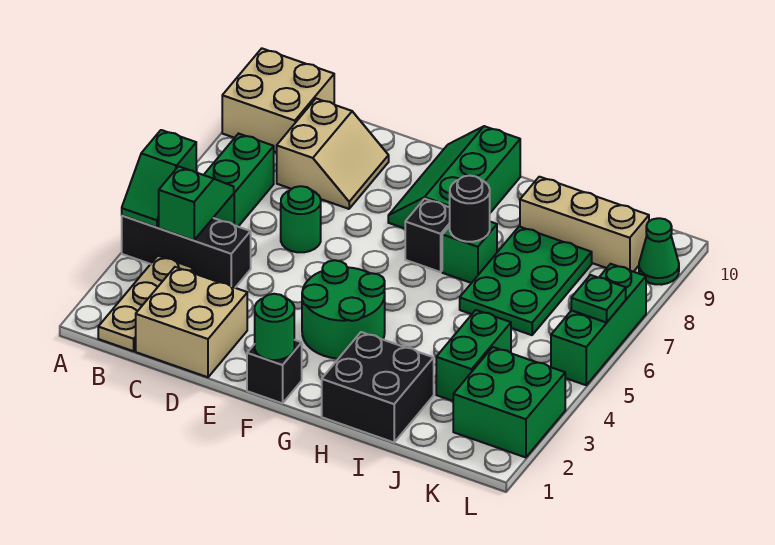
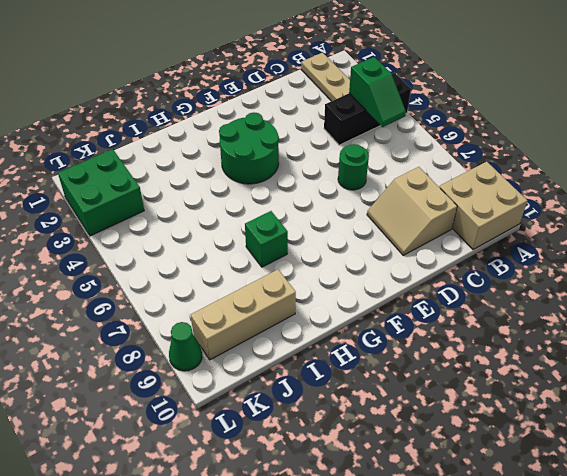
none -> green brick B6:B7 level 1
none -> tan brick C1:D2 level 1
none -> black brick F1 level 1

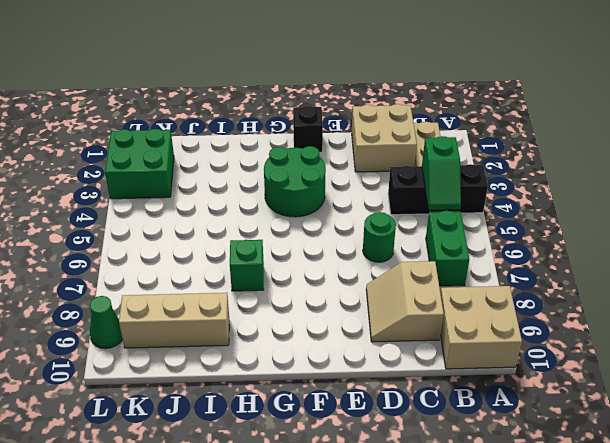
none -> green slope F8:G10 level 1 top G
none -> black brick G7 level 1
none -> black brick H1:I2 level 1

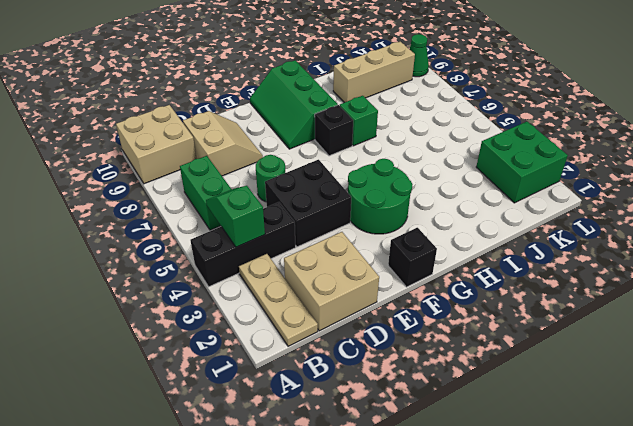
black brick D4:E5 level 1 -> black brick H1:I2 level 1
none -> green plate I6:J8 level 1
none -> green brick J3:J4 level 1
none -> green brick L5:L7 level 1

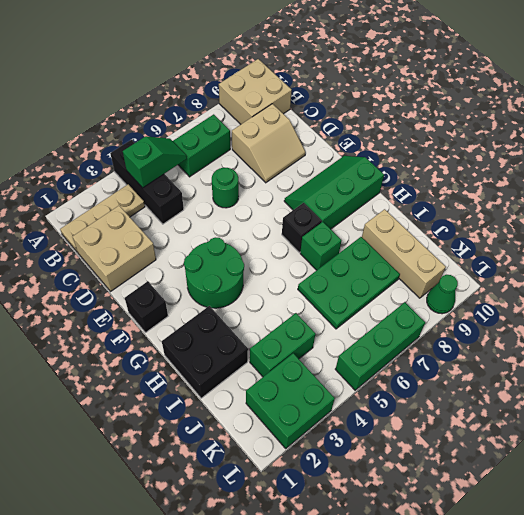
none -> green slope A4:A5 level 2 top 5
none -> green round brick F1 level 2
none -> black round brick H7 level 2

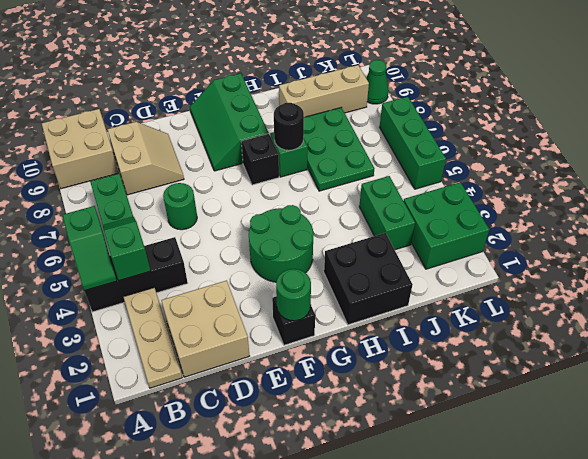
none -> green plate L6 level 2

